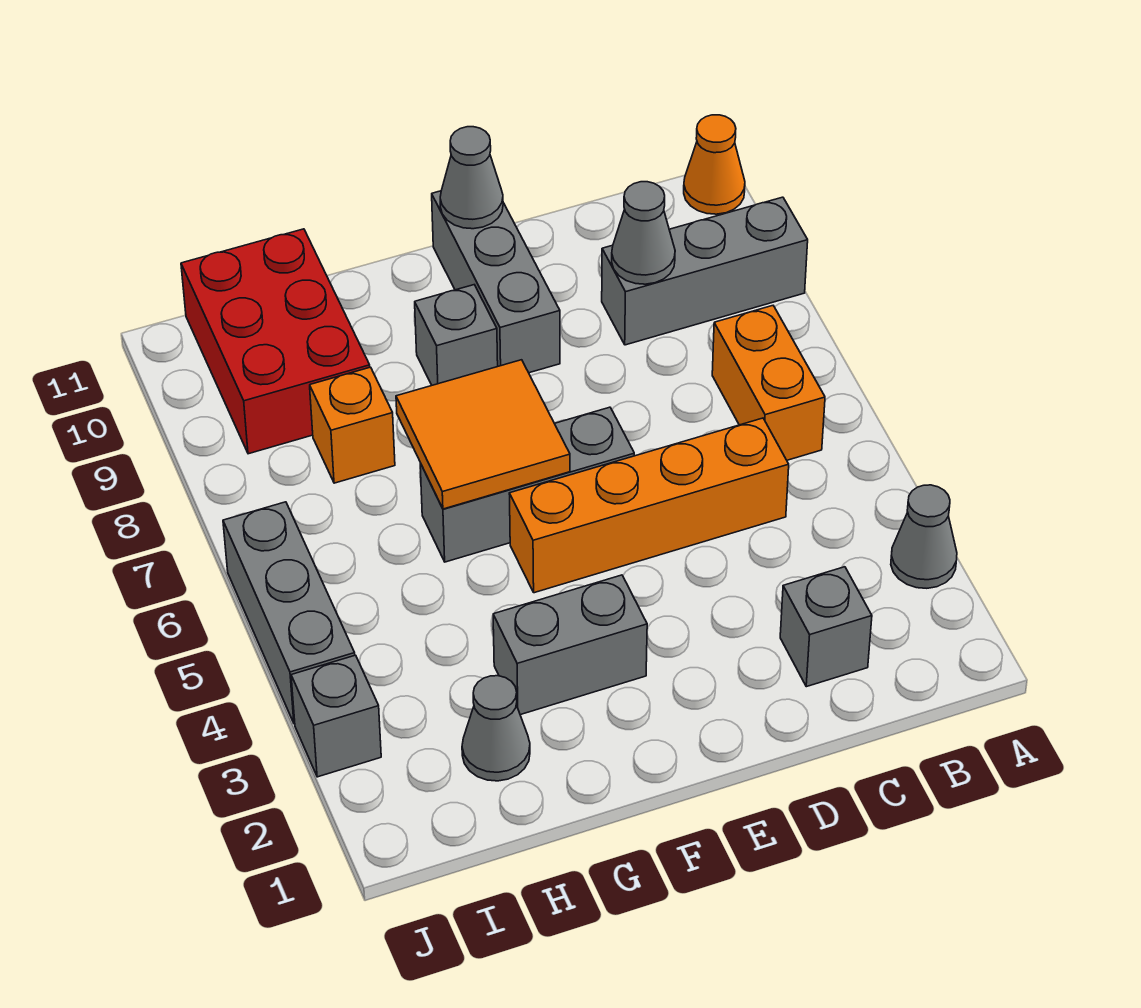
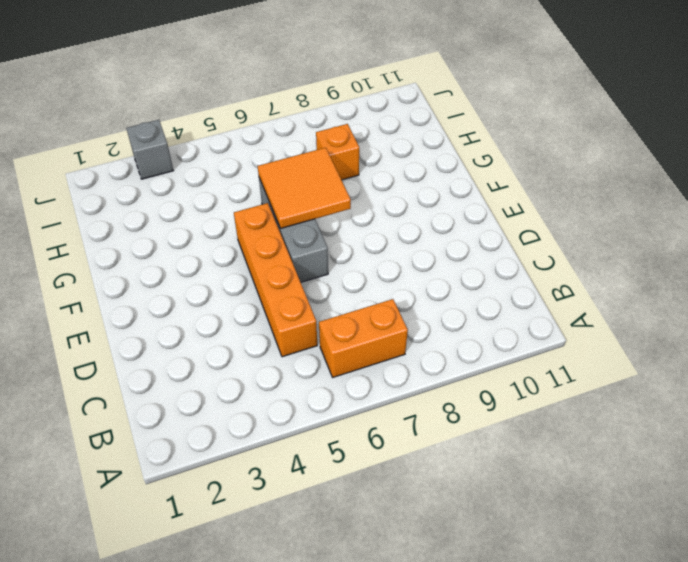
none -> grey cone A3 level 1
none -> grey brick A9:C9 level 1
none -> orange cone A11 level 1

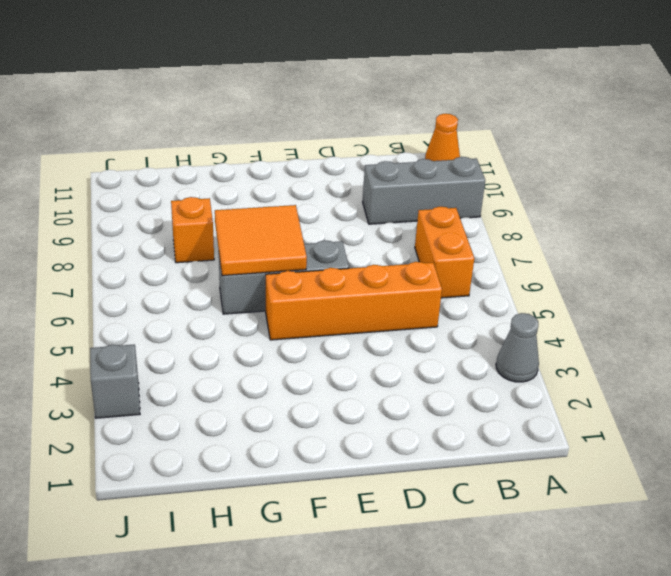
none -> grey brick C2 level 1
none -> grey brick E9:E11 level 1
none -> grey brick F3:G3 level 1

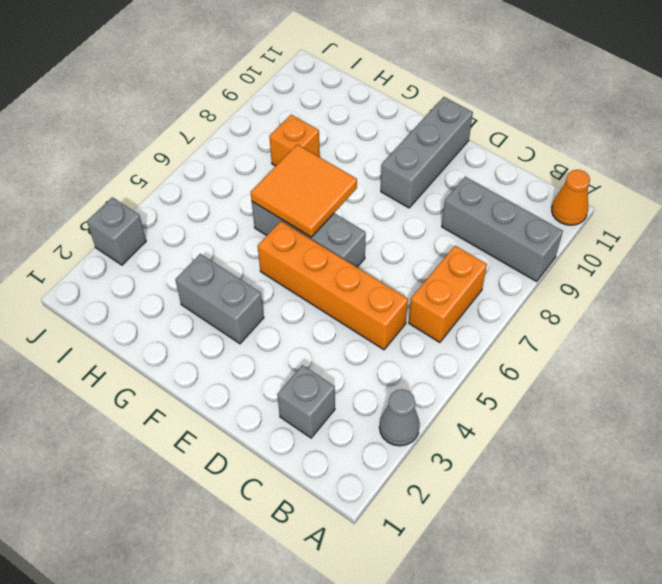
none -> grey brick F9 level 1
none -> grey cone H2 level 1
none -> red brick H9:I11 level 1

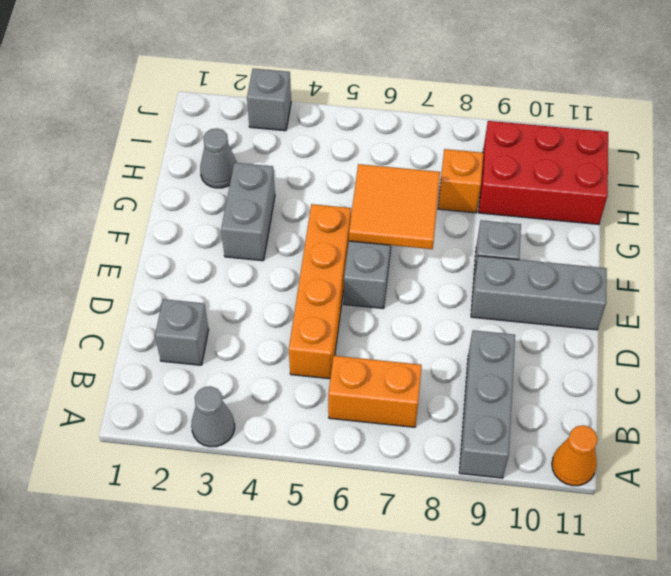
none -> grey brick J4:J6 level 1
none -> grey cone C9 level 2
none -> grey cone E11 level 2

